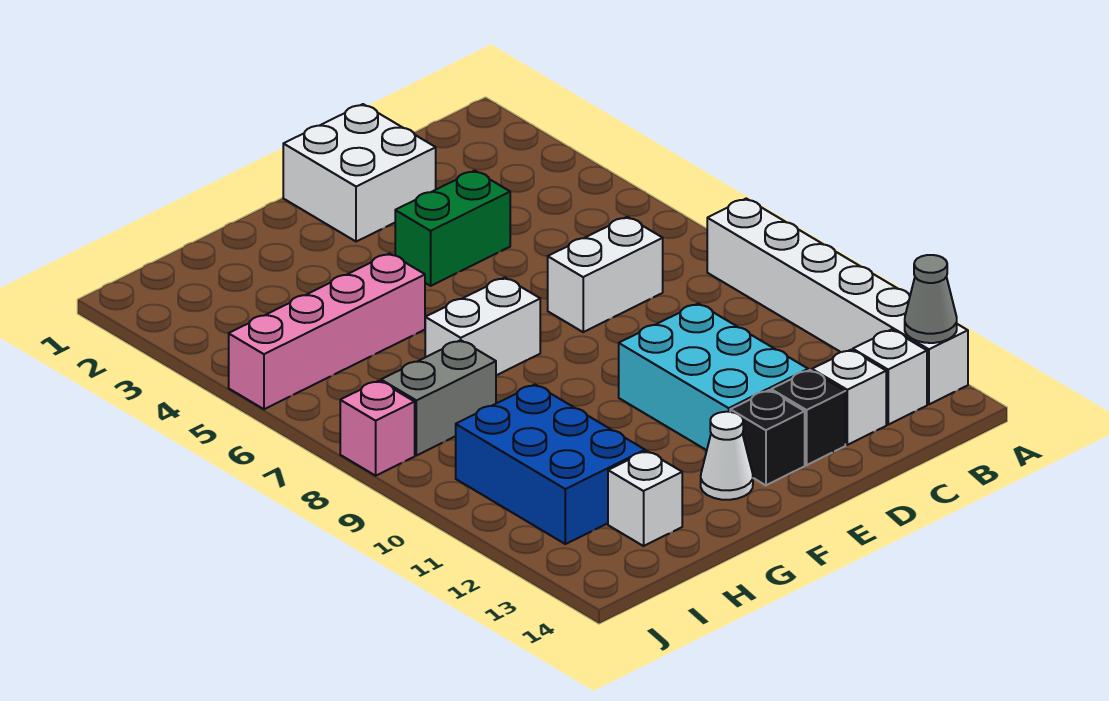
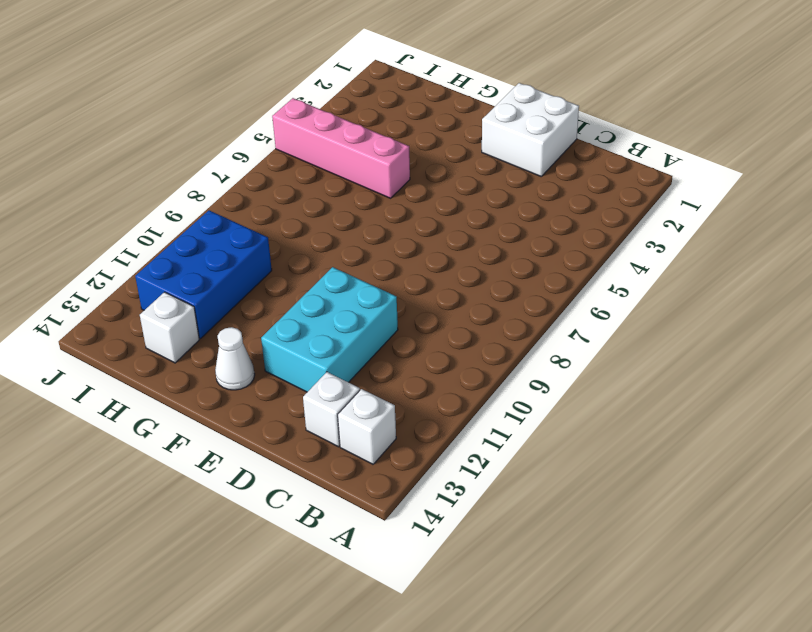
none -> white brick A8:A13 level 1
none -> white brick C7:D7 level 1
none -> green brick D4:E4 level 1

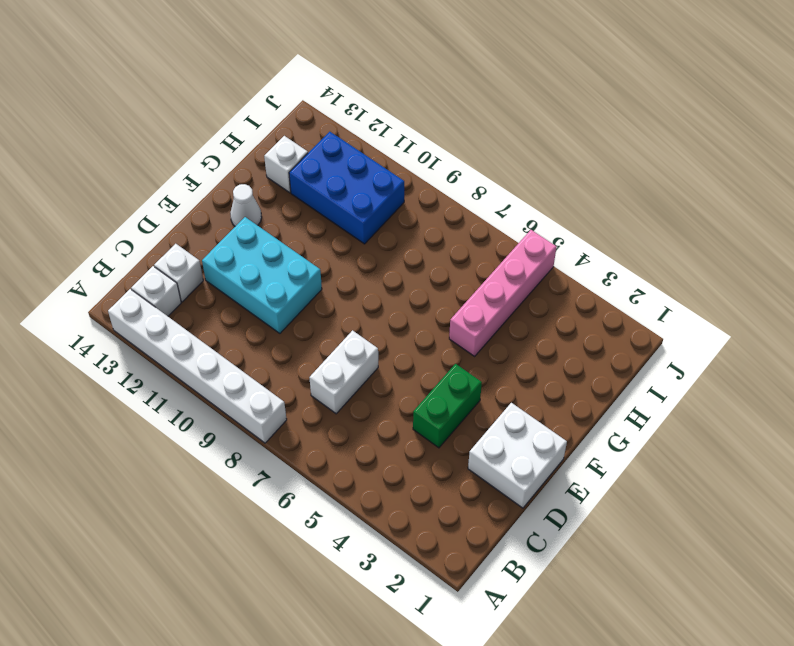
none -> black brick D13 level 1
none -> black brick E13 level 1
none -> white brick F7:G7 level 1

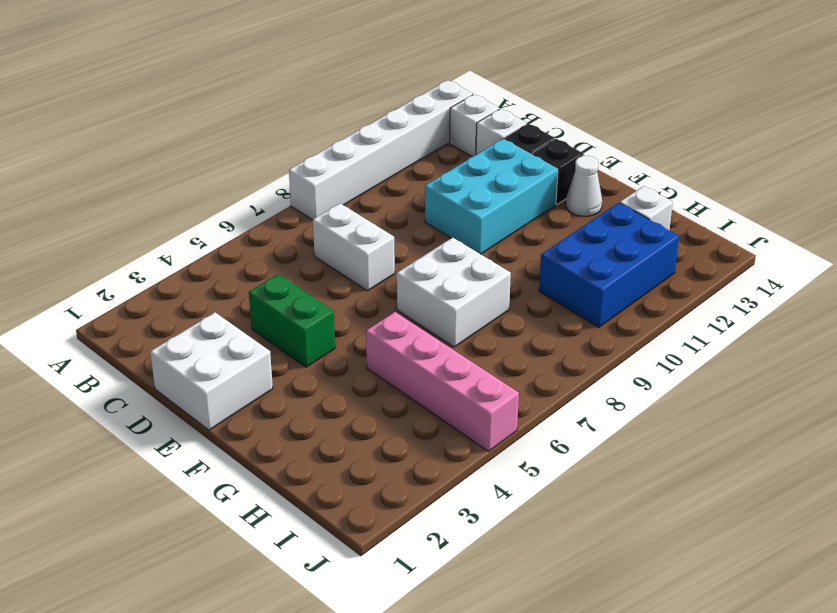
white brick F7:G8 level 1 -> white brick F7:G7 level 1
none -> grey brick H8:I8 level 1
none -> pink brick J8 level 1
none -> grey cone A13 level 2

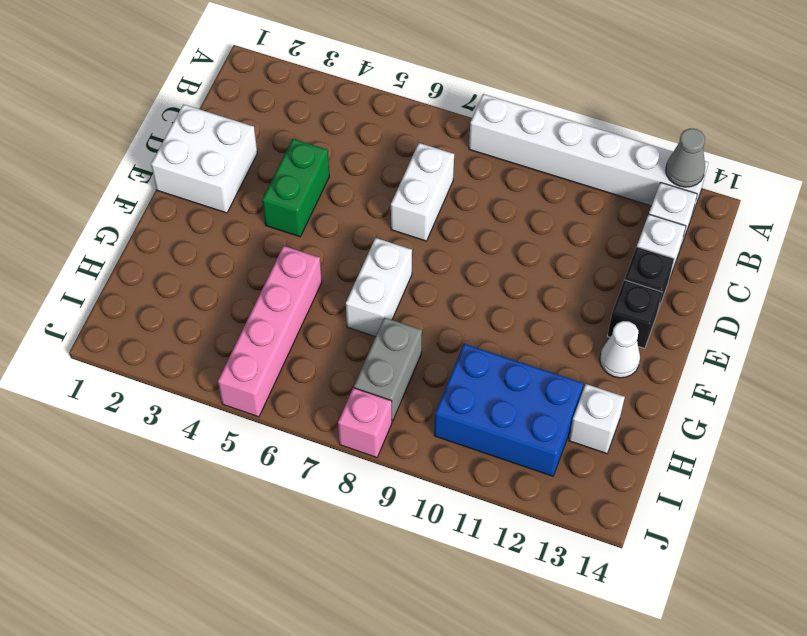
none -> cyan brick D10:E12 level 1

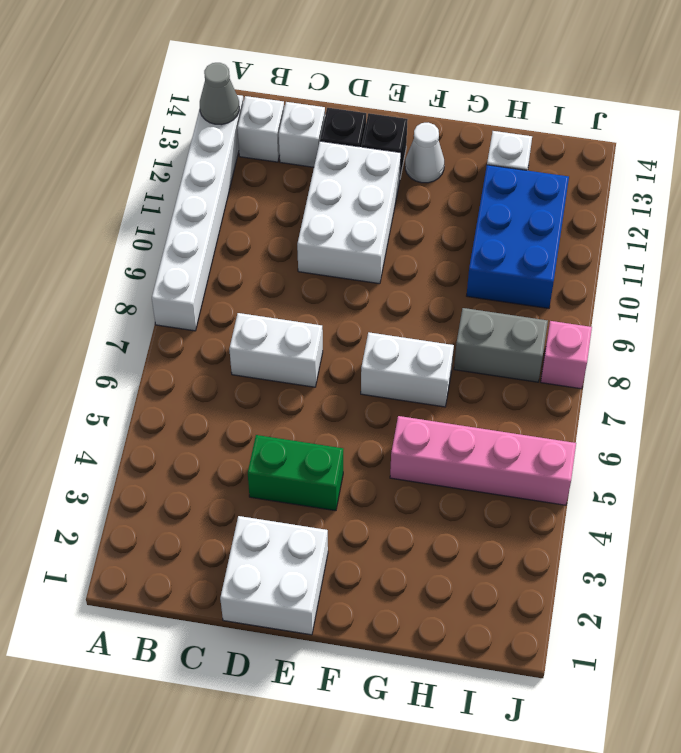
white brick D10:E12 level 1 -> cyan brick D10:E12 level 1

